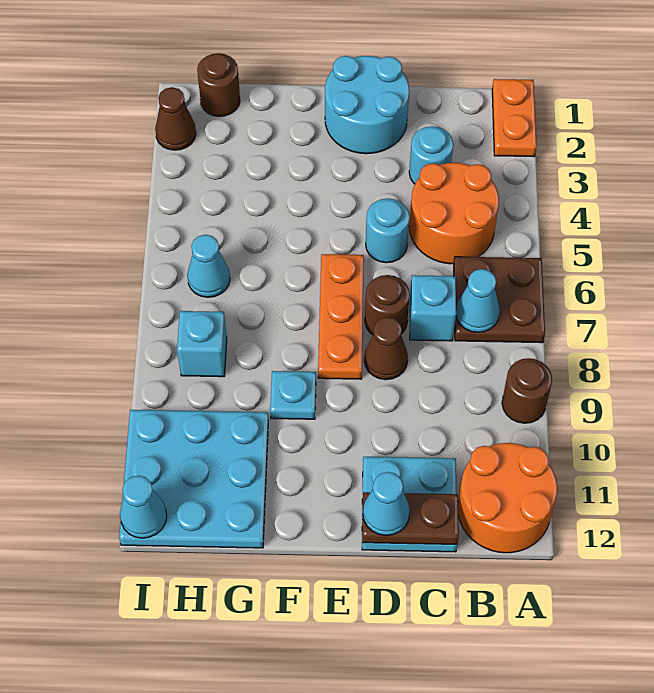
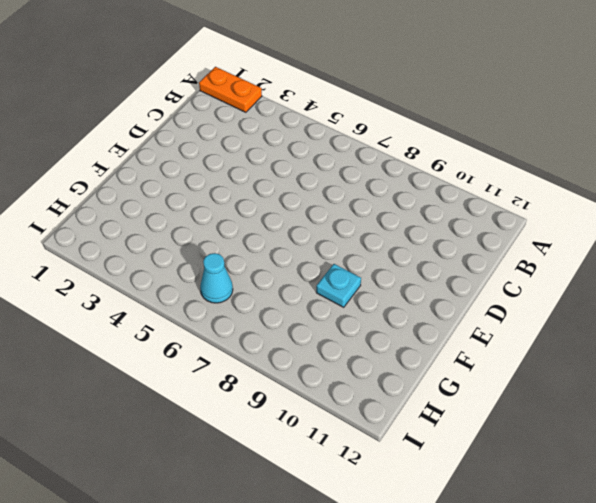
none -> brown plate A6:B7 level 1
none -> brown round brick A9 level 1
none -> orange round brick A11:B12 level 1

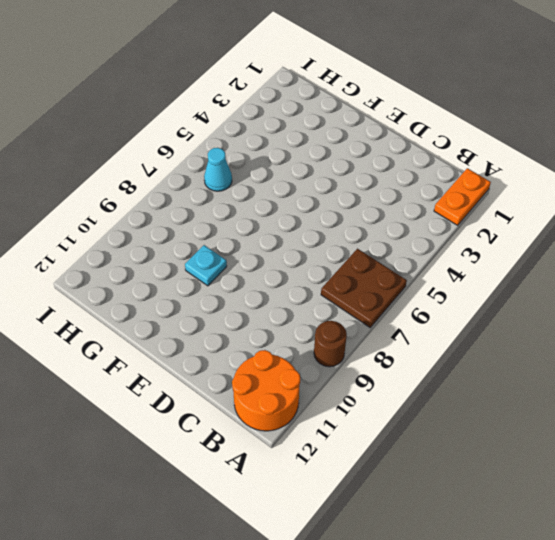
none -> orange round brick B4:C5 level 1
none -> cyan round brick C3 level 1
none -> cyan brick C7 level 1

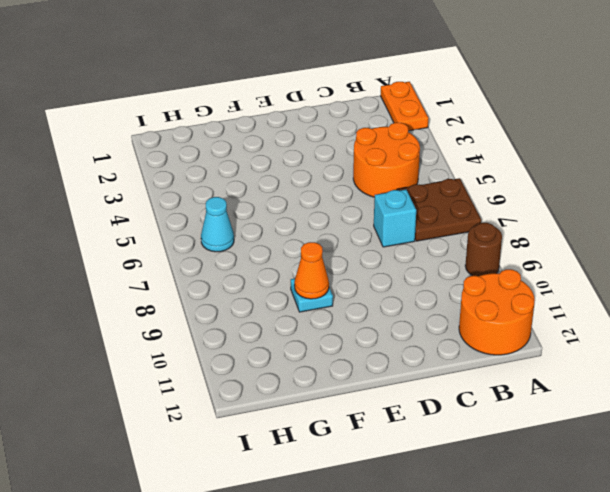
orange cone F9 level 2 -> none
none -> cyan round brick C3 level 1
none -> cyan plate C11:D12 level 1
none -> cyan round brick D1:E2 level 1

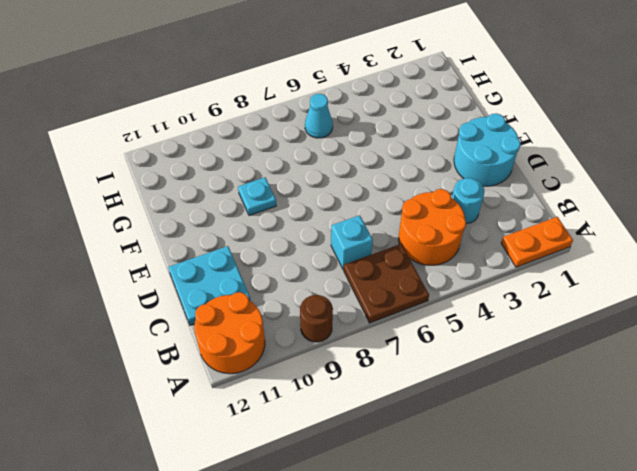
none -> cyan round brick D5 level 1
none -> brown round brick D7 level 1
none -> brown cone D8 level 1

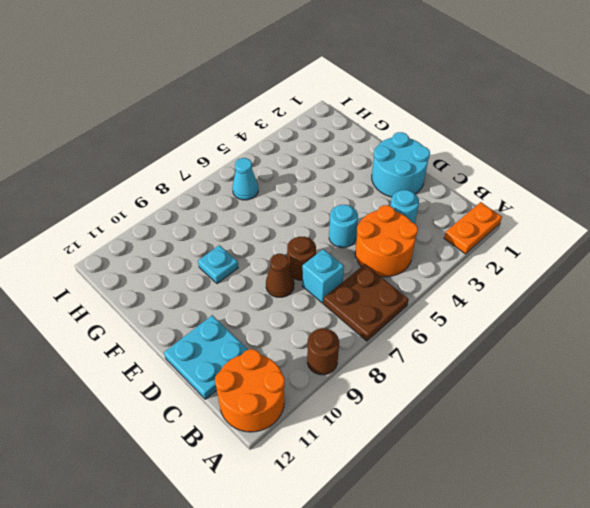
none -> orange plate E6:E8 level 1
none -> cyan plate G10:I12 level 1
none -> brown round brick H1 level 1

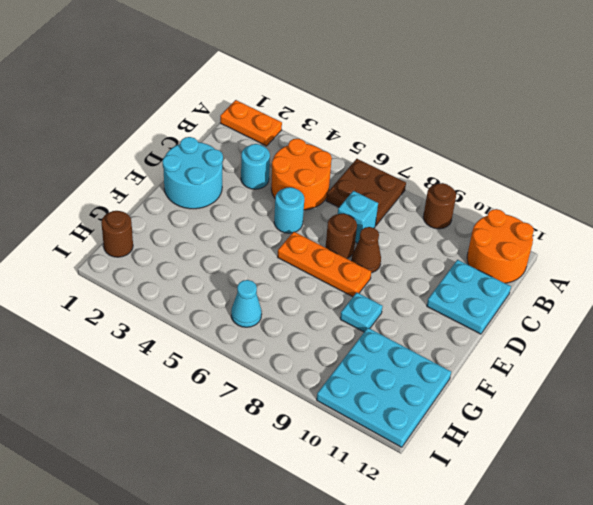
none -> cyan brick H8 level 1
none -> brown cone I2 level 1
none -> cyan cone B7 level 2

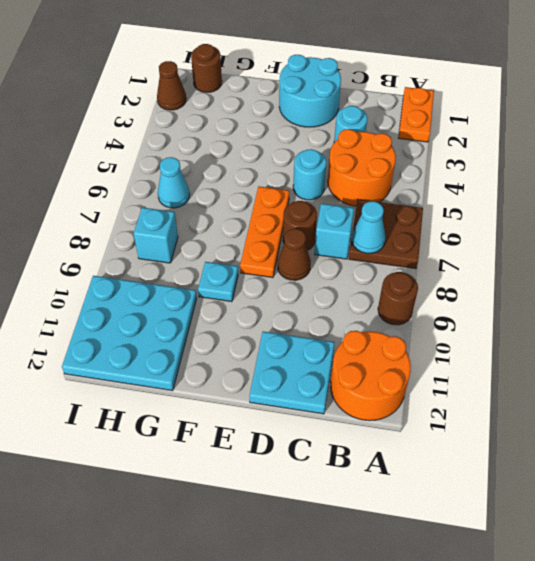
none -> brown plate C12:D12 level 2
none -> cyan cone I12 level 2
none -> cyan cone D12 level 3

